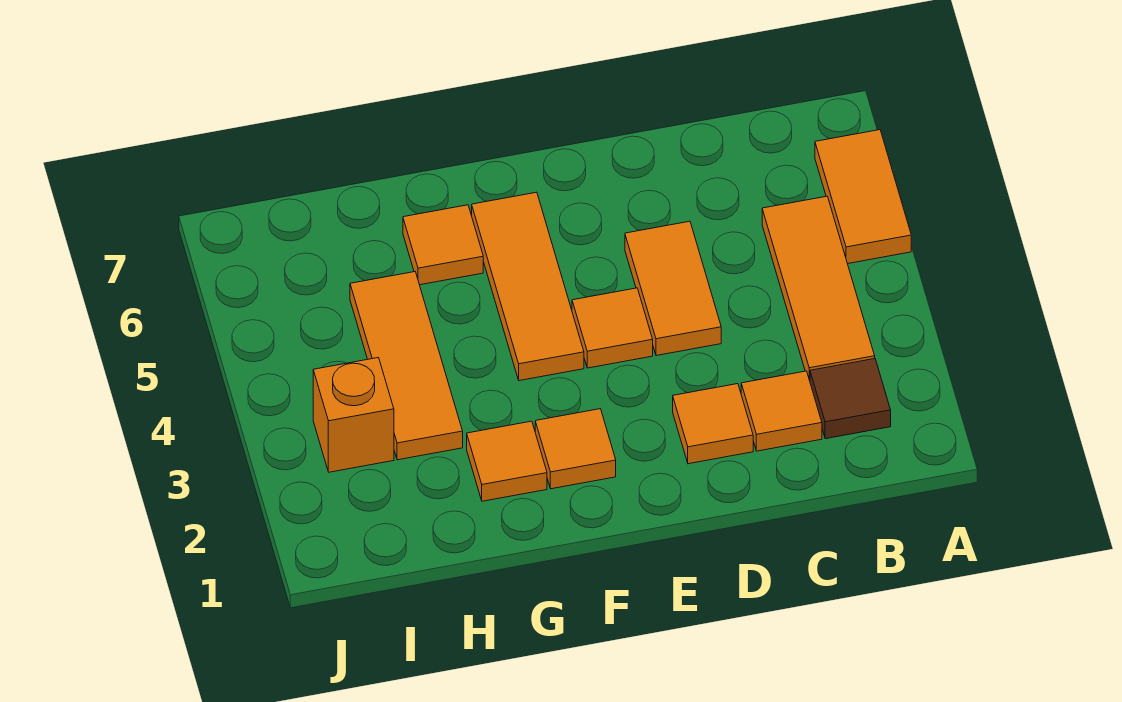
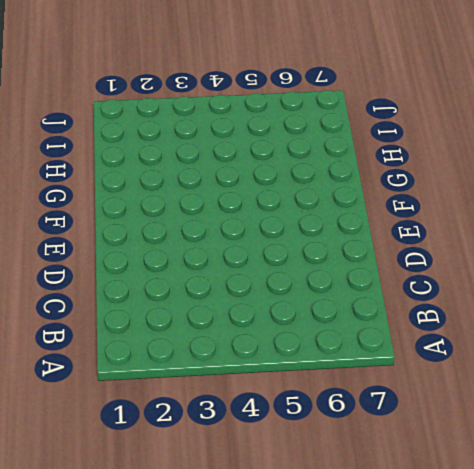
none -> orange tile A5:A6 level 1
none -> brown tile B2 level 1
none -> orange tile B3:B5 level 1

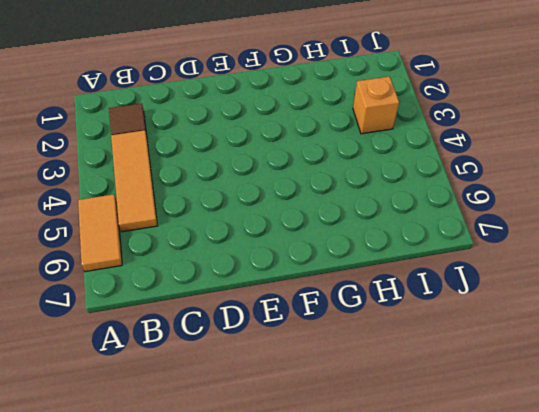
none -> orange tile C2 level 1
none -> orange tile D2 level 1
none -> orange tile D4:D5 level 1

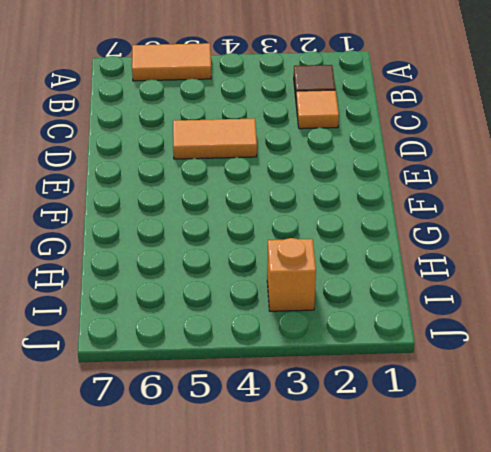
none -> orange tile B3:B5 level 1
none -> orange tile D2 level 1
none -> orange tile E4 level 1

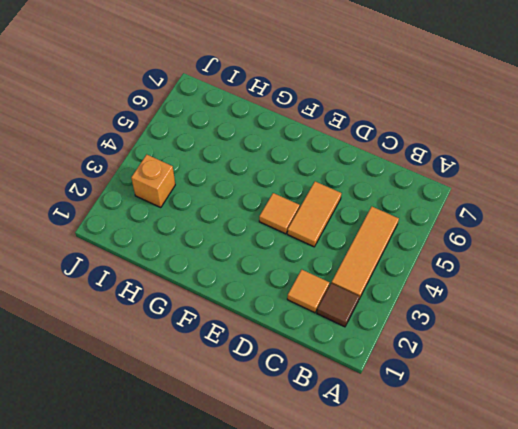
none -> orange tile A5:A6 level 1
none -> orange tile D2 level 1
none -> orange tile F2 level 1

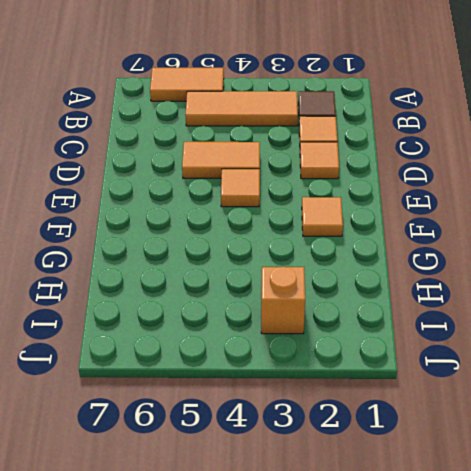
none -> orange tile F4:F6 level 1
none -> orange tile G2 level 1
none -> orange tile G6 level 1

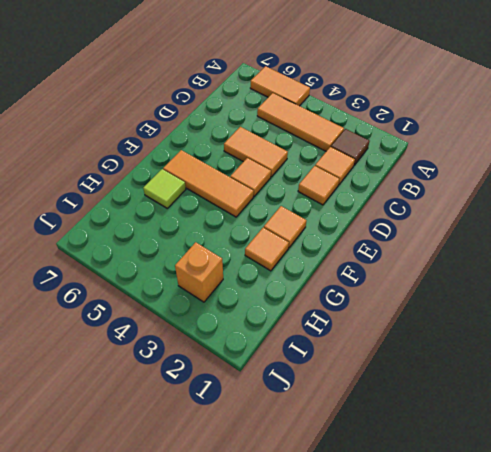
lime tile G6 level 1 -> orange tile G6 level 1
none -> orange tile H3:H5 level 1

